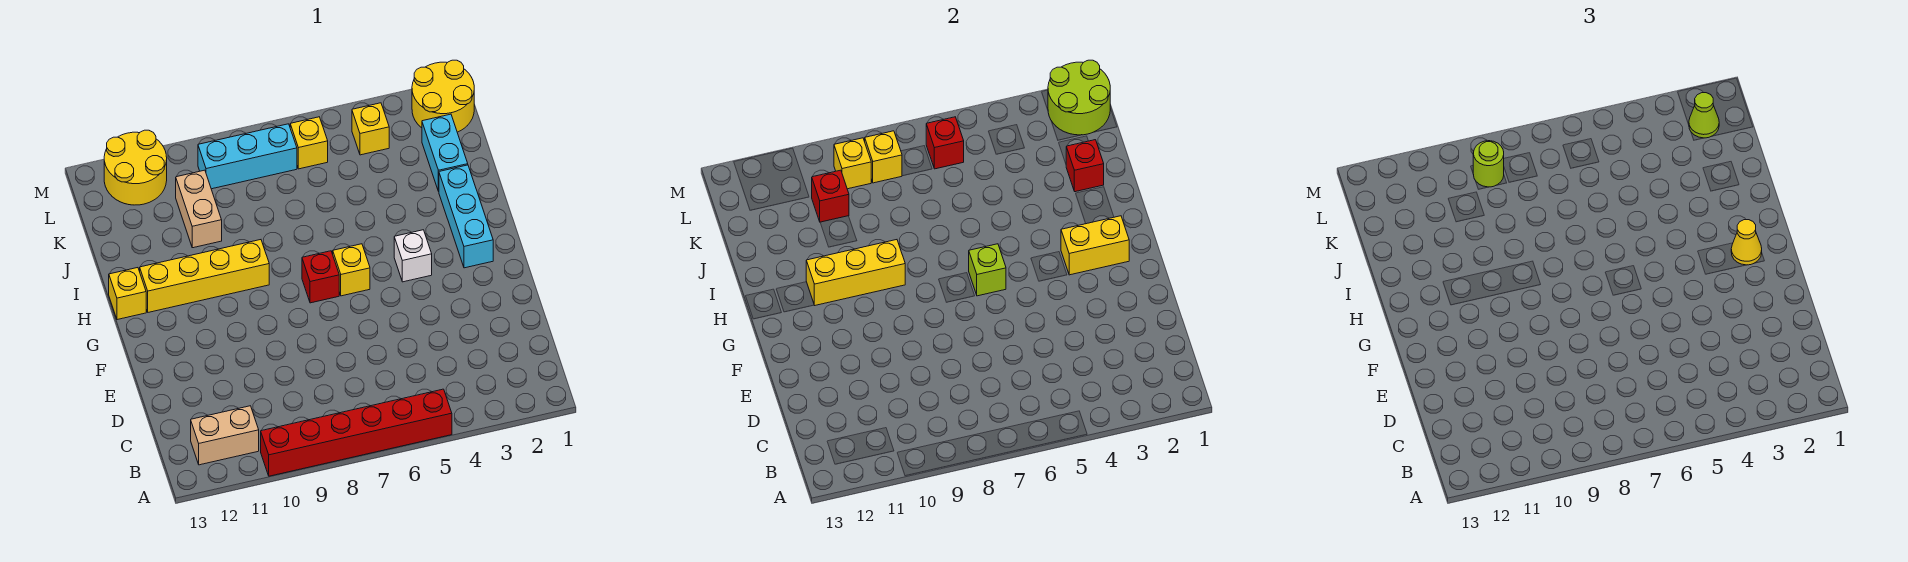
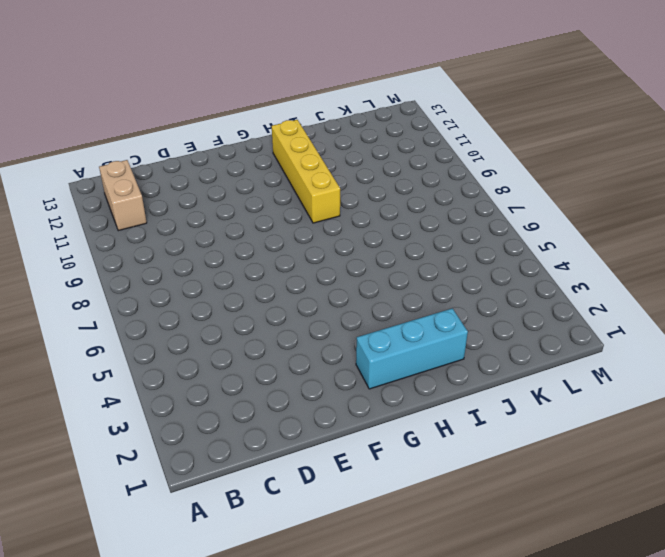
none -> red brick A5:A10 level 1
none -> white brick G4 level 1
none -> yellow brick G6 level 1

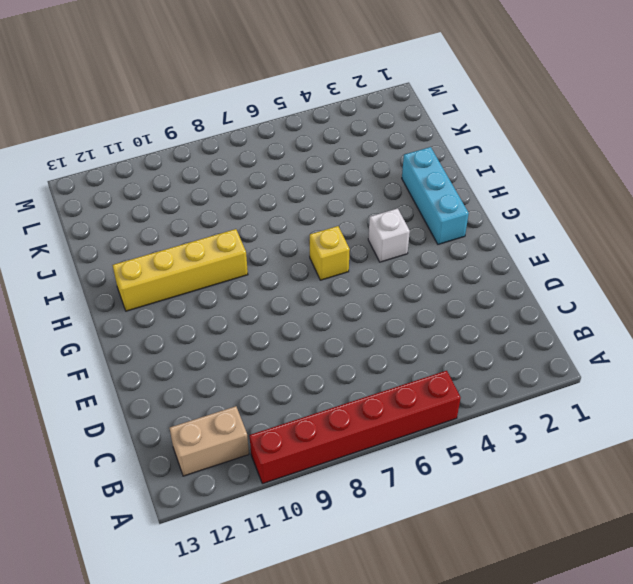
none -> red brick G7 level 1
none -> yellow brick H13 level 1
none -> cyan brick J2:K2 level 1

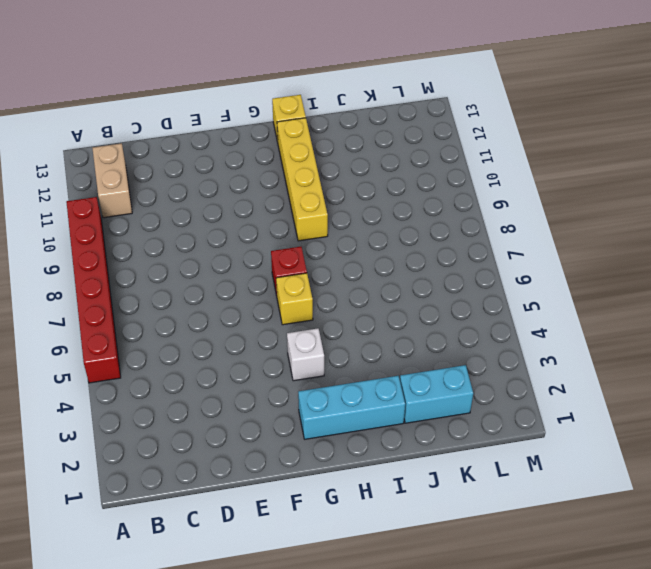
none -> tan brick J10:K10 level 1
none -> yellow round brick L1:M2 level 1
none -> yellow brick L4 level 1

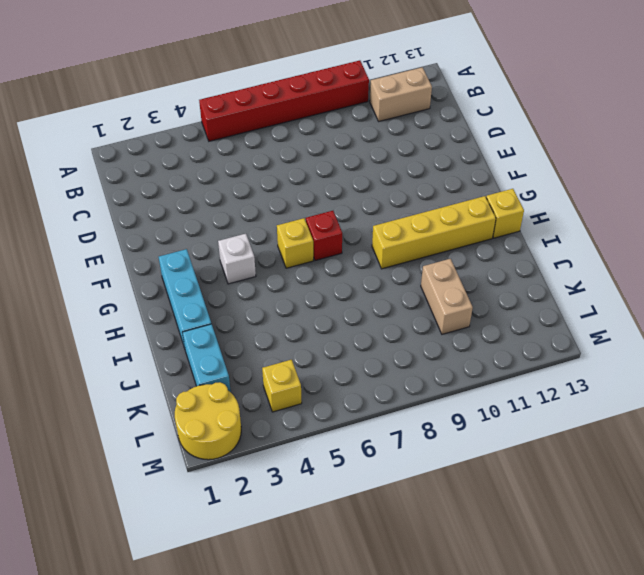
none -> yellow brick L6 level 1
none -> cyan brick L7:L9 level 1
none -> yellow round brick L11:M12 level 1

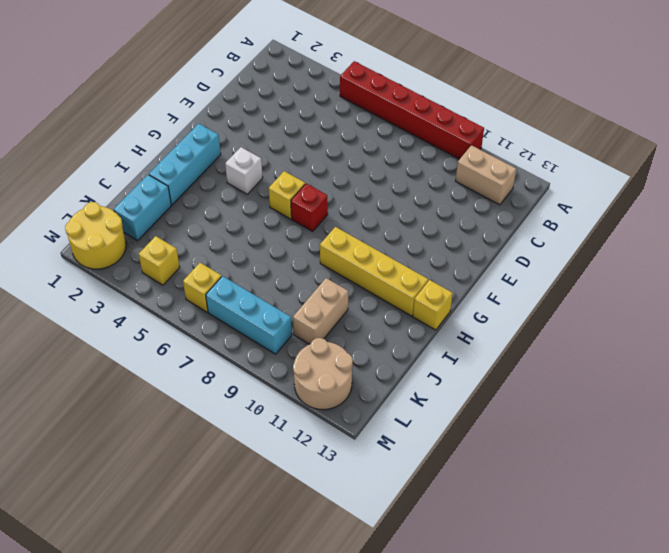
tan round brick L11:M12 level 1 -> yellow round brick L11:M12 level 1
none -> yellow brick G2:G3 level 2
none -> lime brick G6 level 2
none -> yellow brick H9:H11 level 2

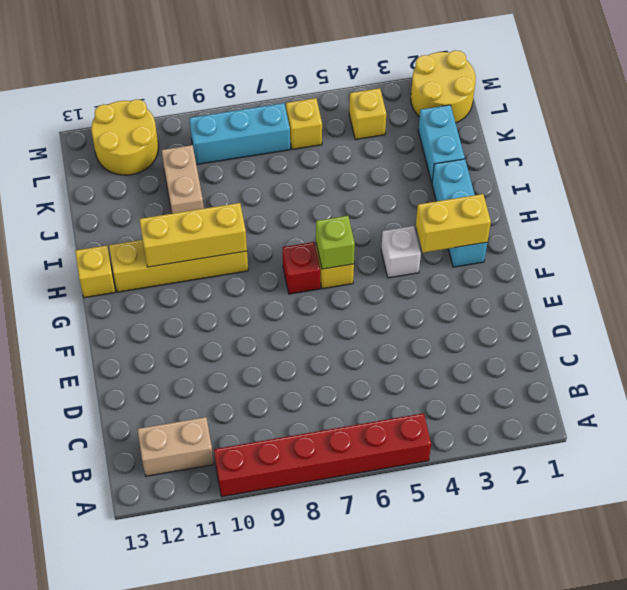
none -> red brick J2 level 2
none -> red brick K10 level 2
none -> lime round brick L1:M2 level 2

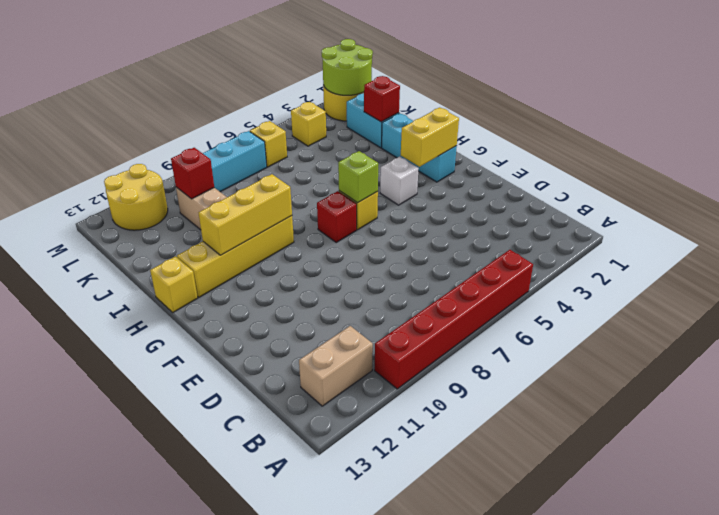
none -> red brick L6 level 2
none -> yellow brick L8 level 2
none -> yellow brick L9 level 2

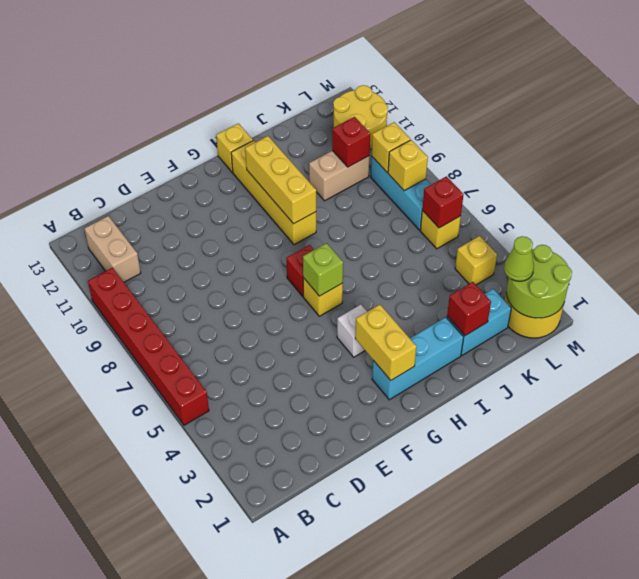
none -> yellow cone G2 level 3
none -> lime round brick L9 level 3

